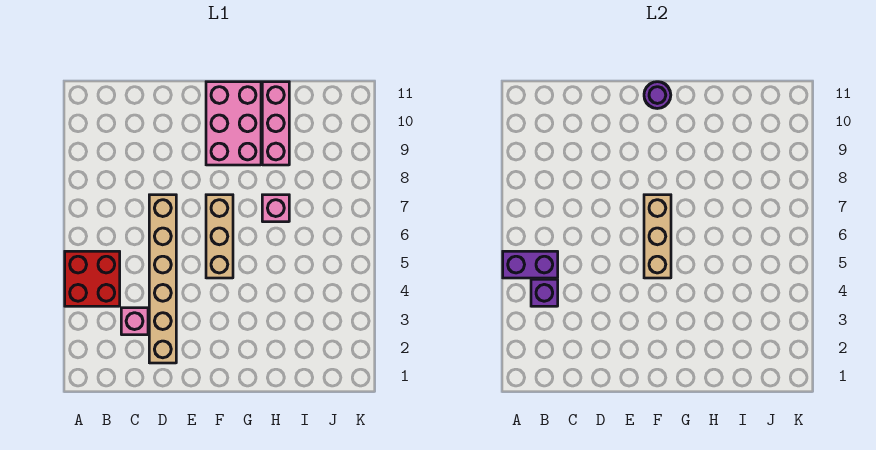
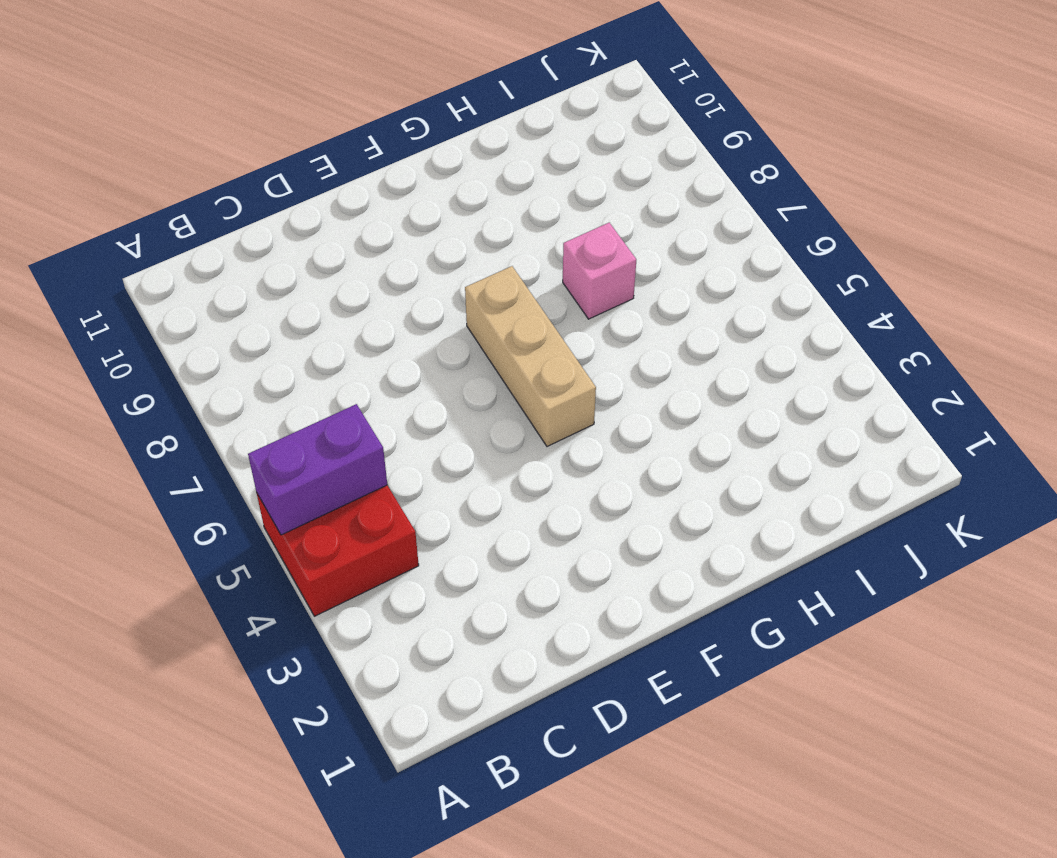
none -> pink brick C3 level 1
none -> tan brick D2:D7 level 1

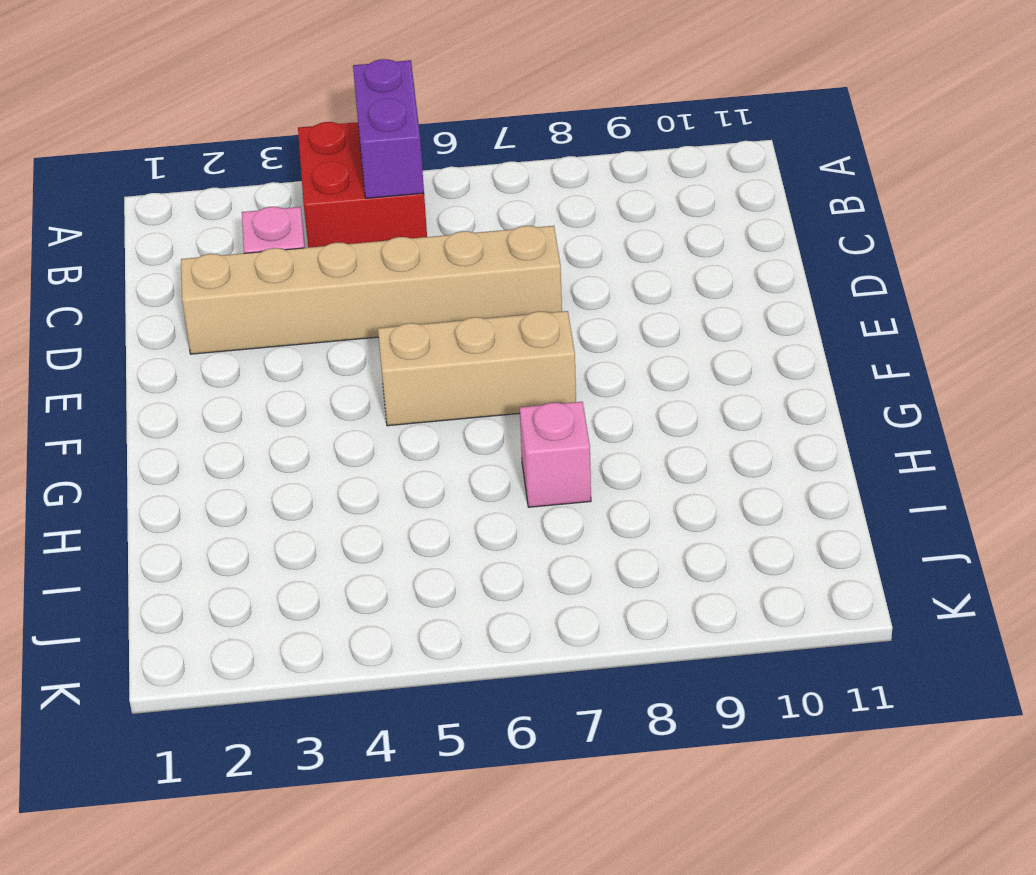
none -> pink brick F9:G11 level 1
none -> pink brick H9:H11 level 1

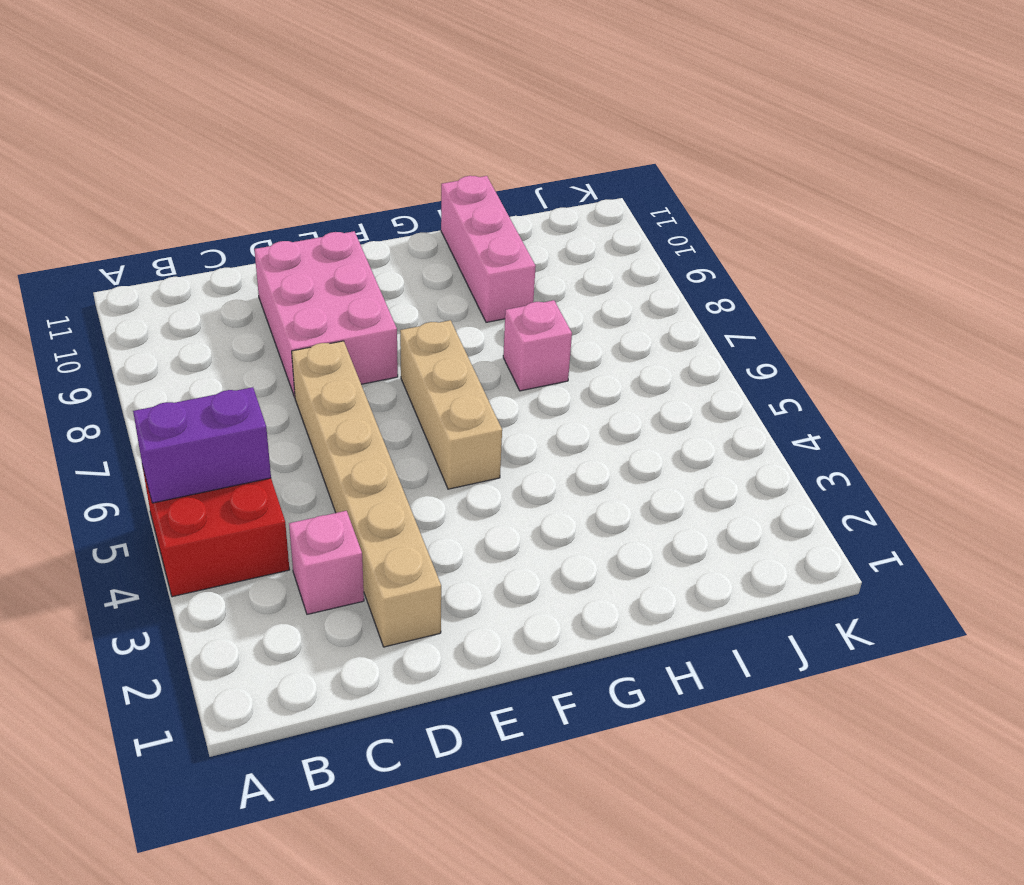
pink brick D8:E10 level 1 -> pink brick F9:G11 level 1
none -> purple brick B4 level 2
none -> tan brick F5:F7 level 2

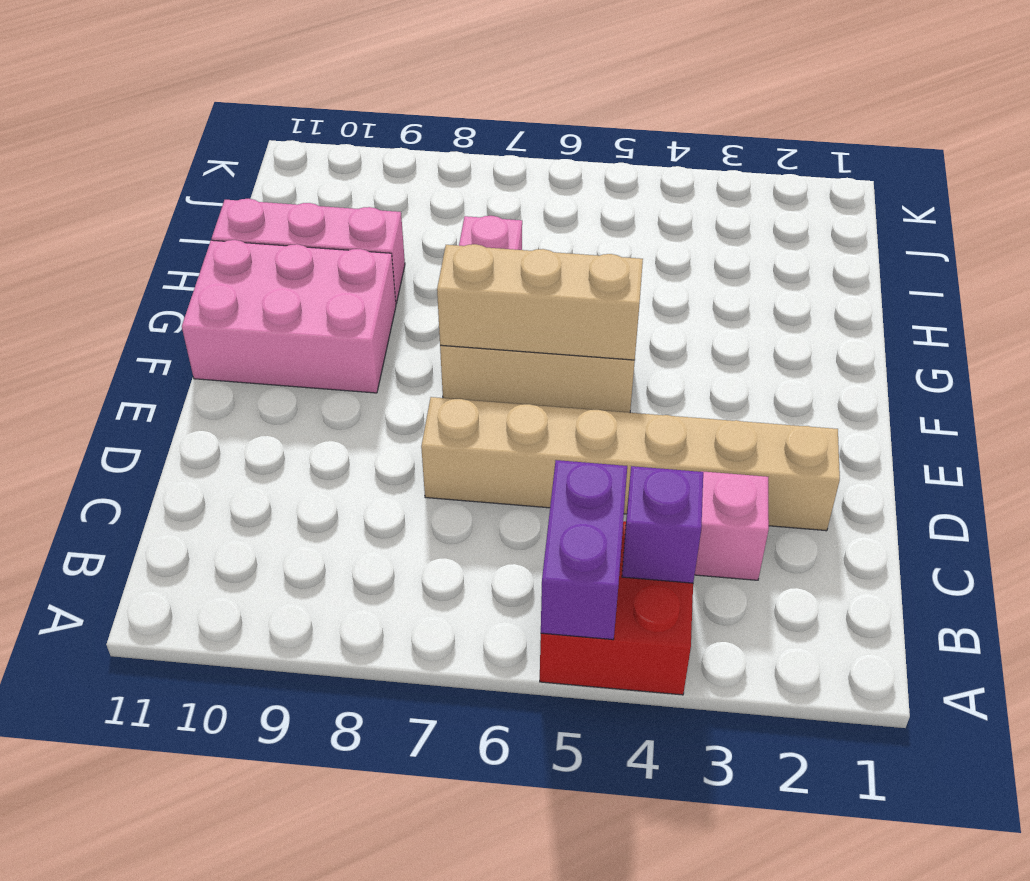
none -> purple round brick F11 level 2

